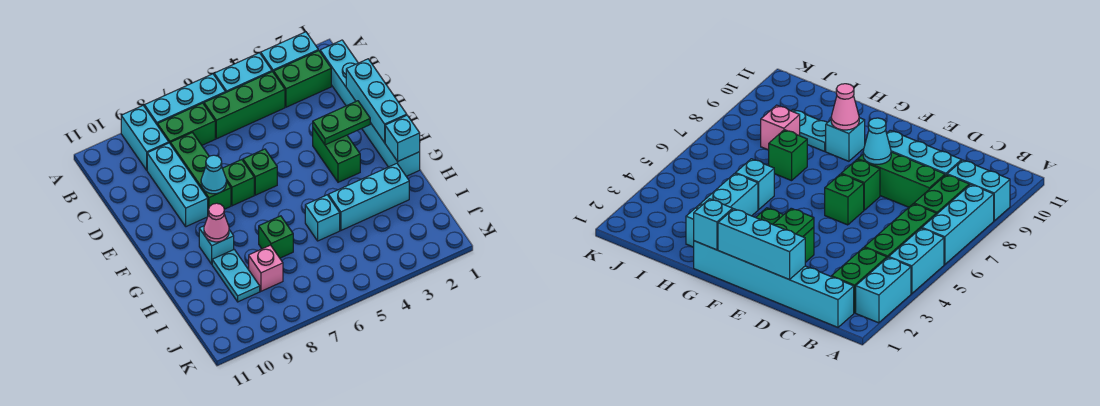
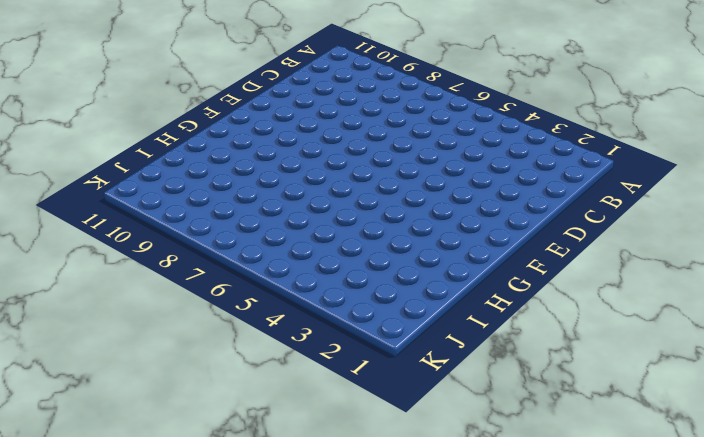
none -> cyan brick A2:A3 level 1
none -> cyan brick A4:A5 level 1
none -> cyan brick A6:A8 level 1

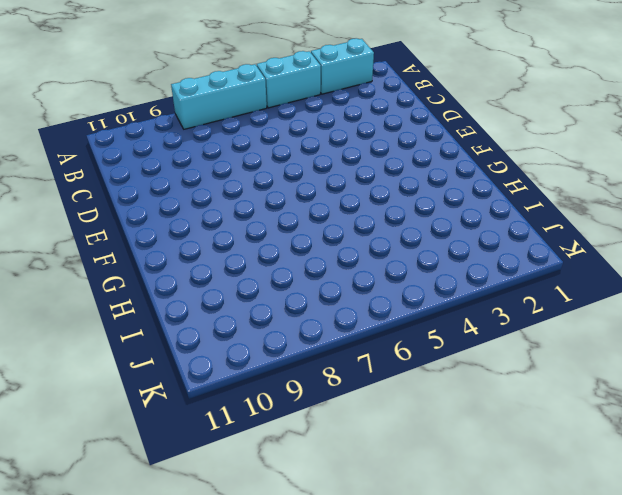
none -> cyan brick A9:B9 level 1
none -> cyan brick B1:G1 level 1
none -> green brick B2:B3 level 1

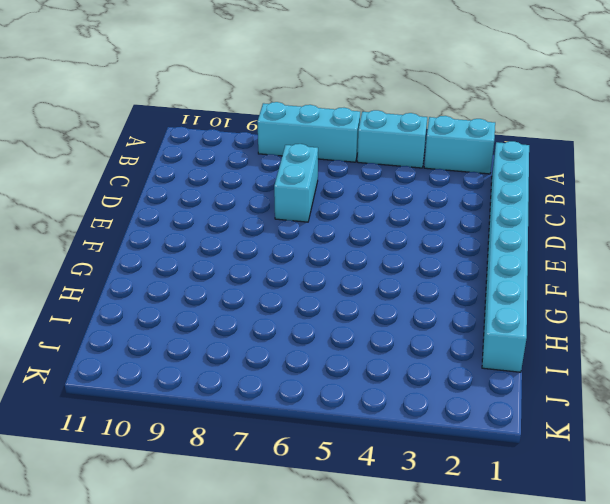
cyan brick B1:I1 level 1 -> cyan brick B1:G1 level 1
cyan brick C7:D7 level 1 -> cyan brick A9:B9 level 1
none -> green brick B2:B3 level 1
none -> green brick B4:B6 level 1
none -> green brick B7:B8 level 1

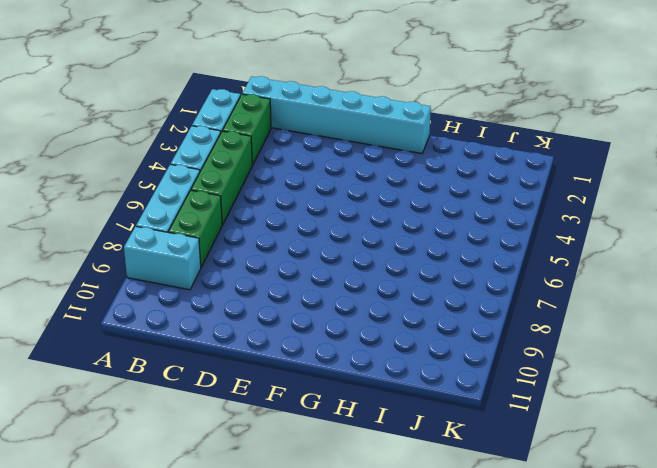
none -> green brick C8:E8 level 1
none -> cyan brick C9:E9 level 1
none -> green brick E3:F3 level 1

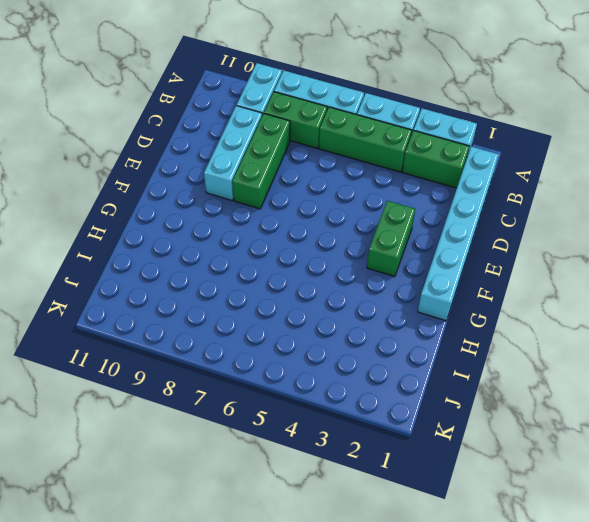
none -> green brick E6 level 1
none -> green brick E7 level 1
none -> cyan brick G9 level 1

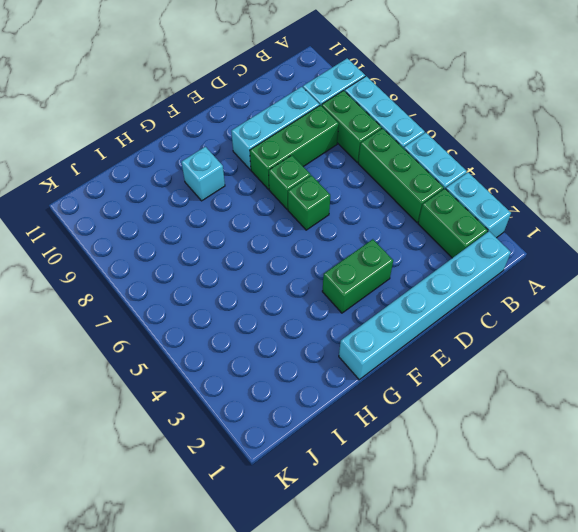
none -> cyan brick H2:H4 level 1
none -> cyan brick H5 level 1
none -> green brick H7 level 1

